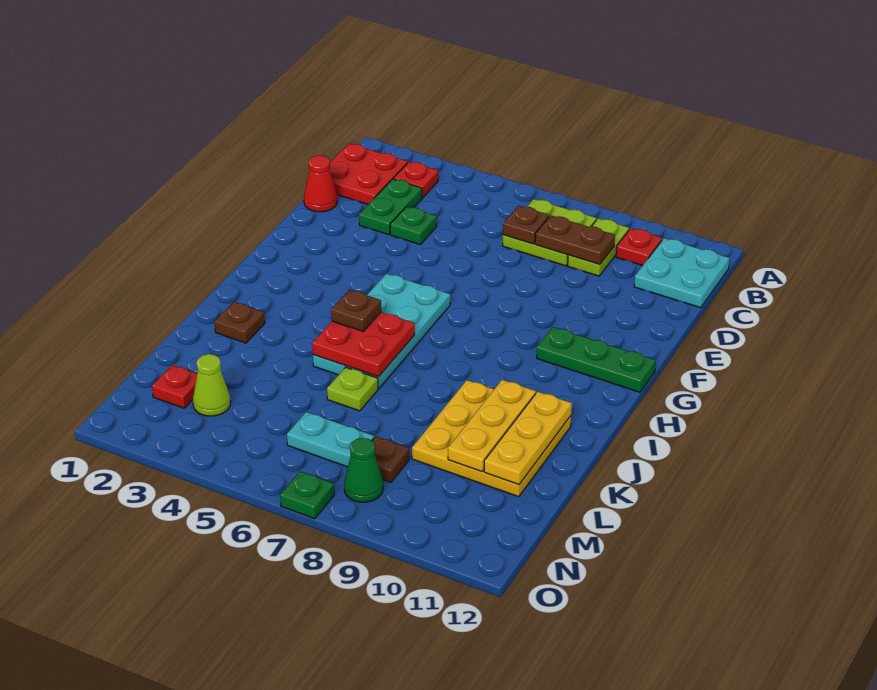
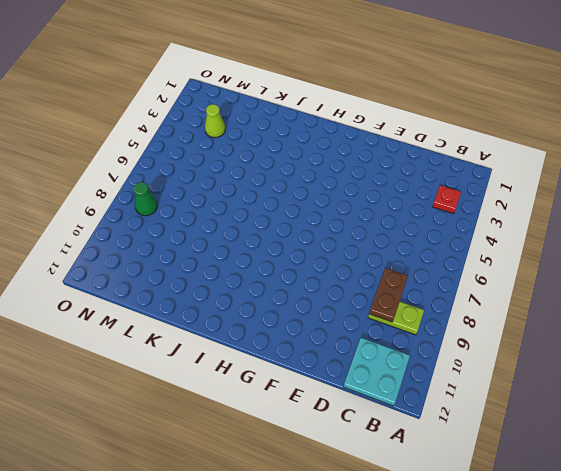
none -> red plate B1:C2 level 1
none -> lime plate B7:C8 level 1
none -> red plate B10 level 1

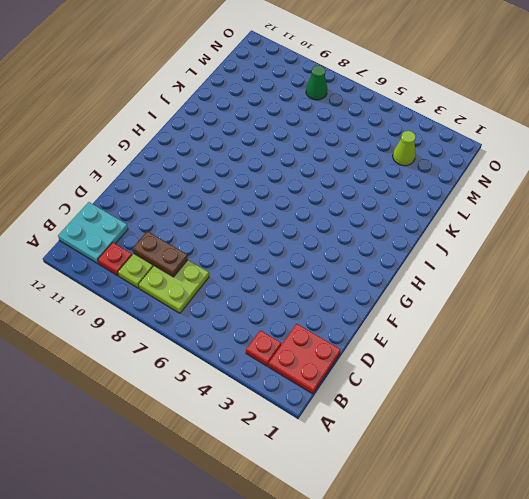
none -> green plate C3:D3 level 1
none -> red cone D1 level 1
none -> green plate D4 level 1

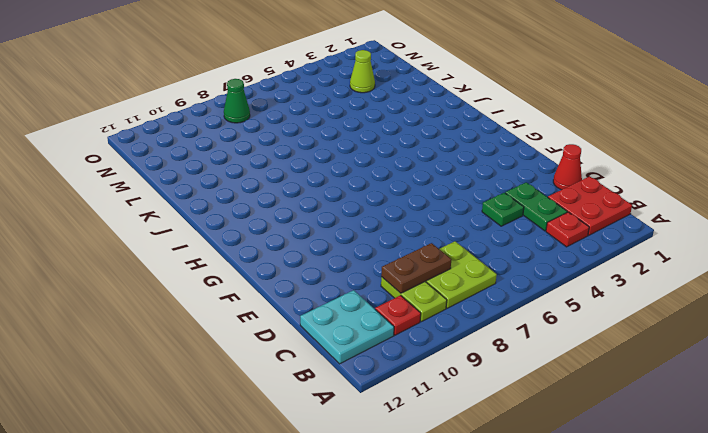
none -> cyan plate G5:J6 level 1
none -> green plate G10:G12 level 1
none -> brown plate J2 level 1

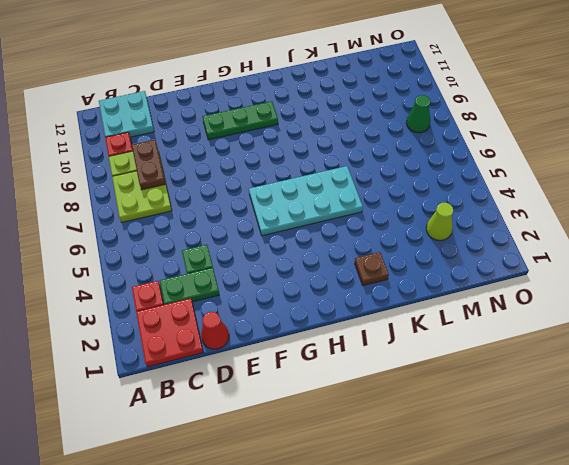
green plate F10:H10 level 1 -> green plate G10:G12 level 1
none -> yellow plate J9:L11 level 1
none -> lime plate K6 level 1
none -> red plate M2 level 1

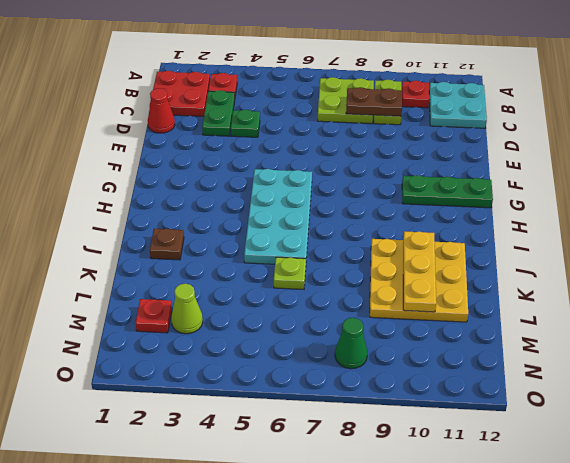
none -> cyan plate M6:M7 level 1
none -> brown plate M8 level 1
none -> green plate O7 level 1

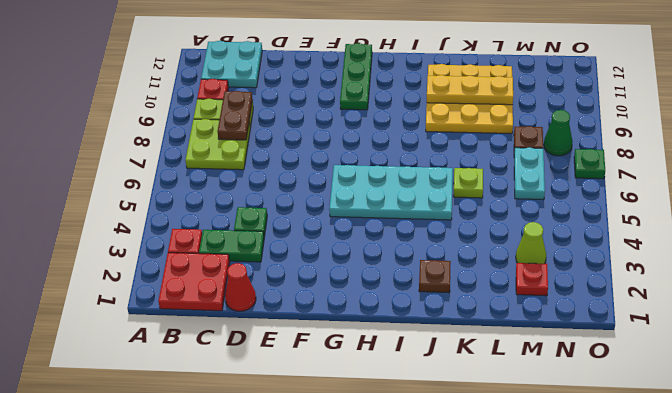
none -> brown plate C7 level 2
none -> red plate I5:J6 level 2
none -> yellow plate J11:L11 level 2

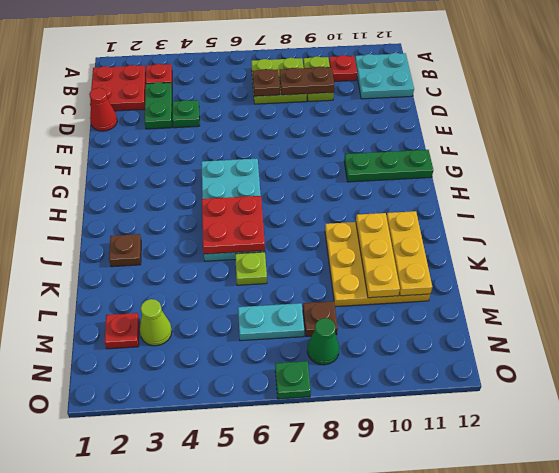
none -> brown plate I5 level 3

